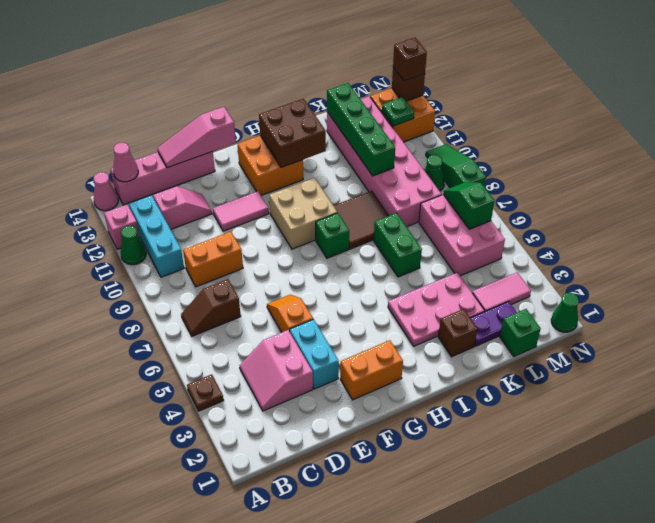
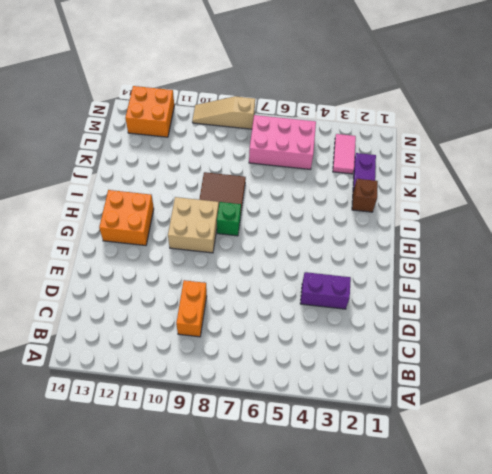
purple brick E3:E4 level 1 -> cyan brick E3:E4 level 1
tan slope N8:N10 level 1 top 8 -> green slope N8:N10 level 1 top 8
none -> brown plate A4 level 1
none -> green cone A11 level 1
none -> pink brick A12 level 1
none -> pink cone A14 level 1

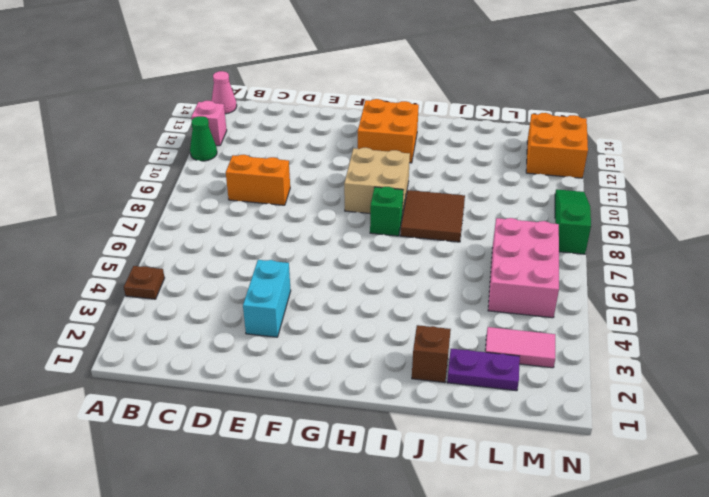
none -> brown slope B7:C7 level 1 top C
none -> cyan brick B10:B12 level 1
none -> pink brick B14:E14 level 1
none -> pink slope C3:D4 level 1 top D

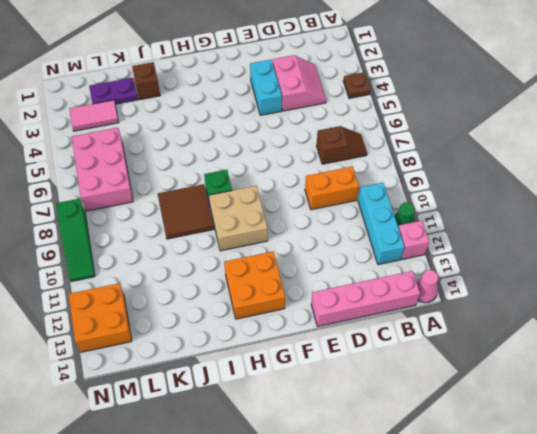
none -> pink slope C12:D12 level 1 top C
none -> orange slope E5:E6 level 1 top 5
none -> pink tile E11:F11 level 1
none -> orange brick F2:G2 level 1

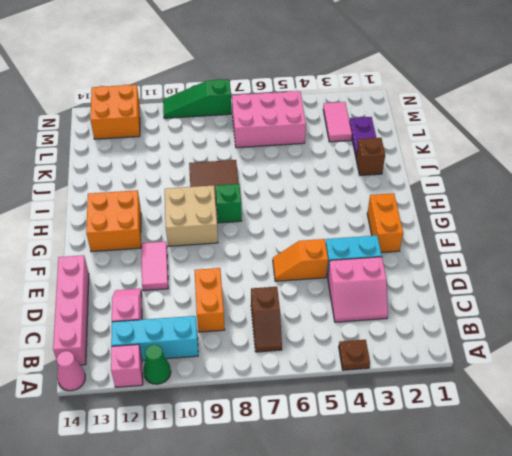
none -> pink plate I3:K4 level 1
none -> green brick J6:J7 level 1
none -> pink brick K8:L13 level 1
none -> green brick L1 level 1

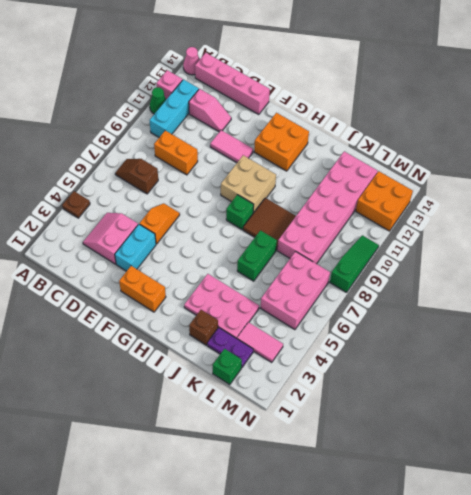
none -> green cone M9 level 1
none -> green cone N1 level 1
none -> pink cone B14 level 2
none -> pink slope D14:F14 level 2 top F

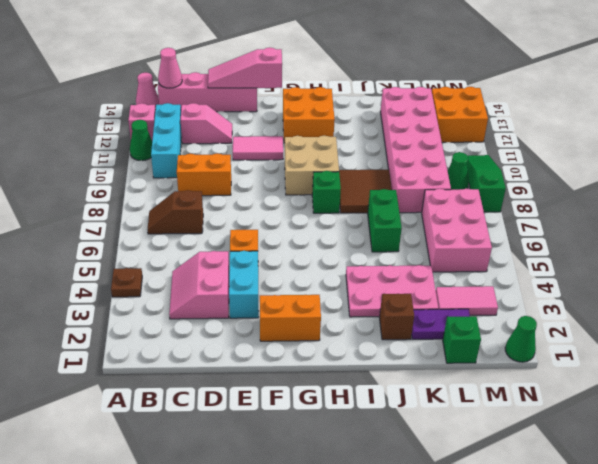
none -> brown brick H12:I13 level 2
none -> green brick K10:K13 level 2
none -> green slope M6:M7 level 2 top 6
none -> green plate M12 level 2

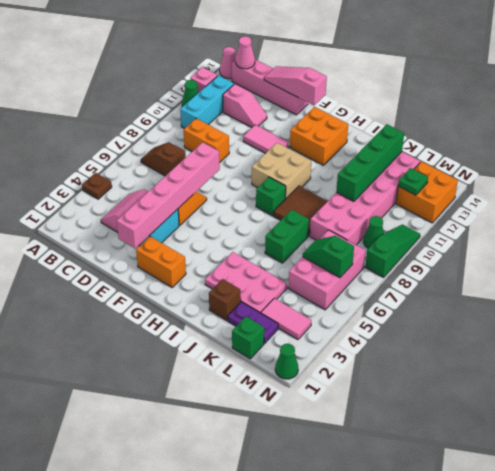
pink brick E2:E7 level 2 -> none
green slope L6:M6 level 2 top M -> green slope M6:M7 level 2 top 6
none -> brown brick H12:I13 level 2
none -> brown brick N13 level 2
none -> brown brick N13 level 3

